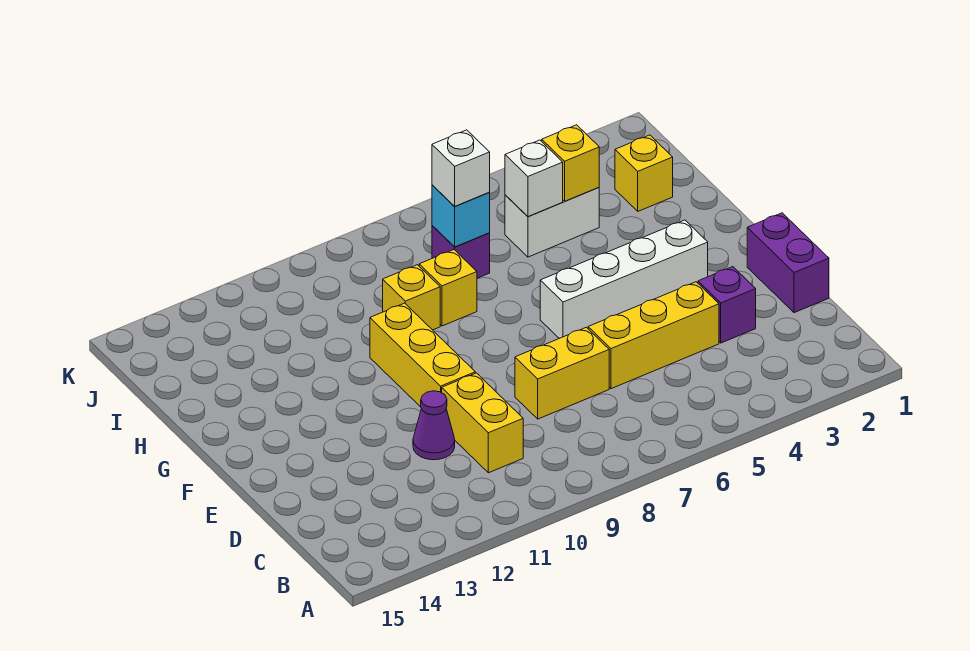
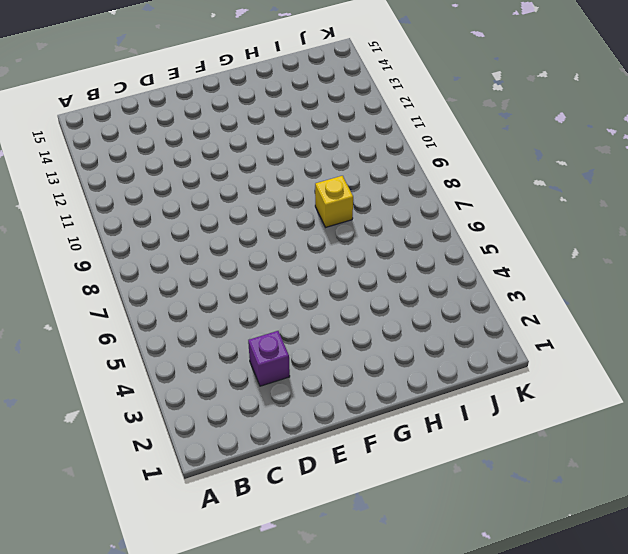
none -> yellow brick C10:D10 level 1
none -> purple brick D1:E1 level 1
none -> yellow brick D4:D6 level 1

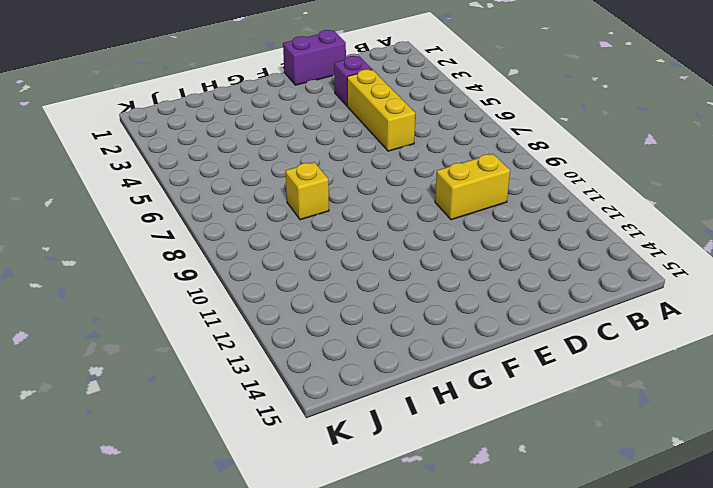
none -> yellow brick D7:D8 level 1
none -> purple cone D11 level 1
none -> yellow brick E10:G10 level 1

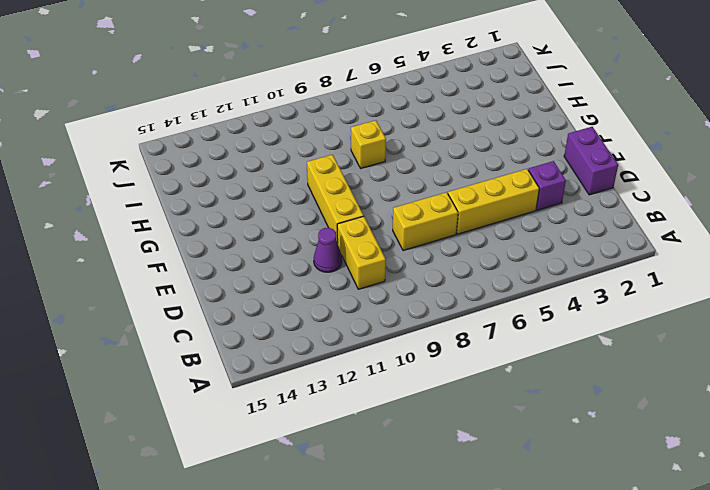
none -> white brick F3:F6 level 1
none -> yellow brick H9 level 1
none -> yellow brick I2 level 1

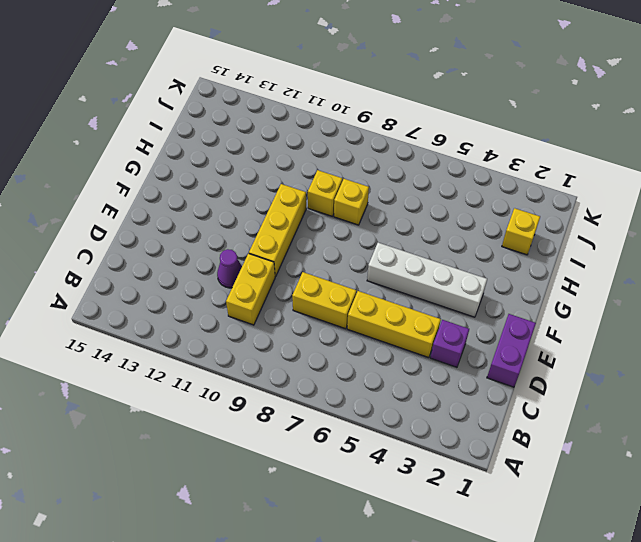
none -> white brick I4:I5 level 1
none -> purple brick I7 level 1
none -> yellow brick I4 level 2

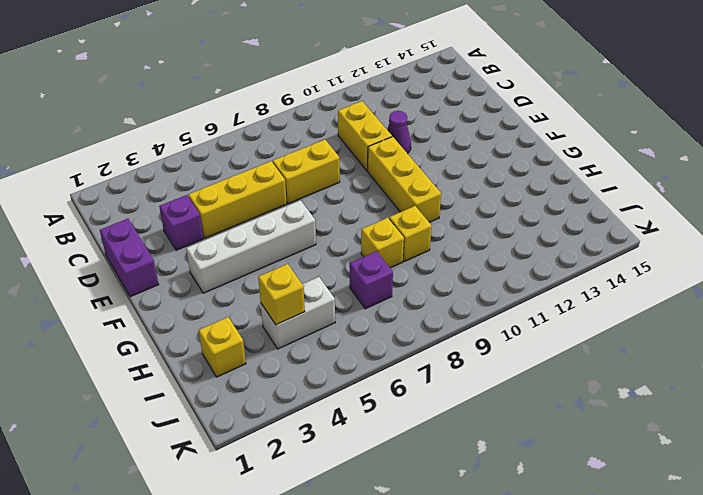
none -> white brick I5 level 2
none -> cyan brick I7 level 2
none -> white brick I7 level 3

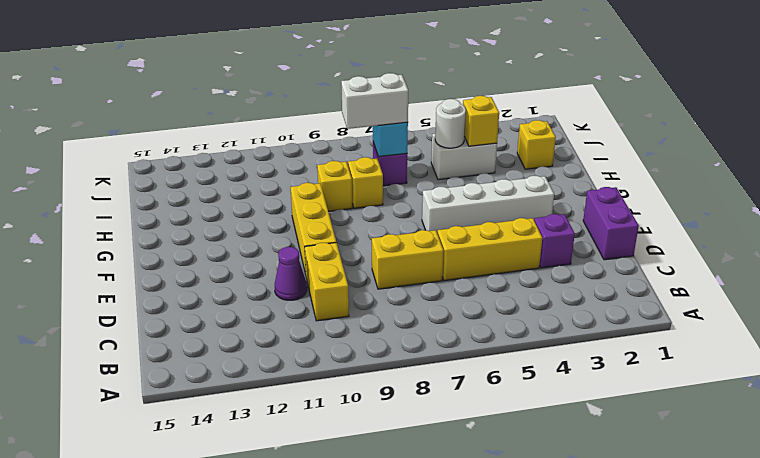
white round brick I5 level 2 -> white brick I5 level 2
white brick I7:I8 level 3 -> white brick I7 level 3

